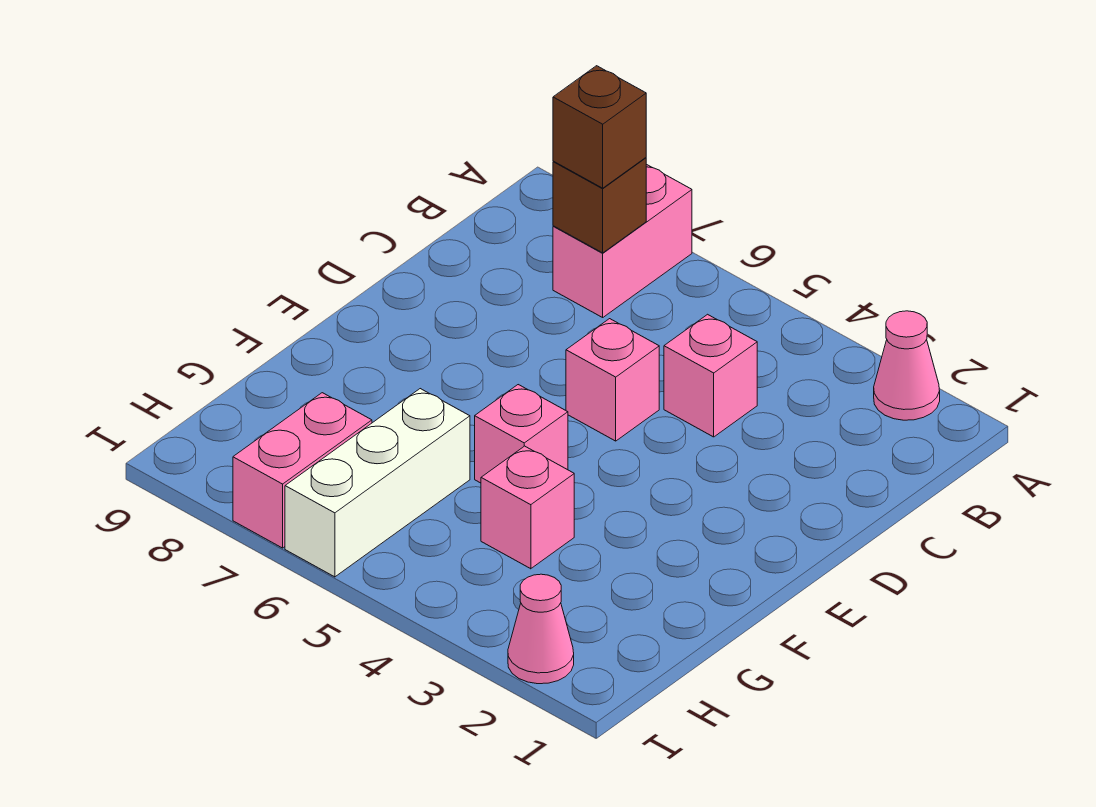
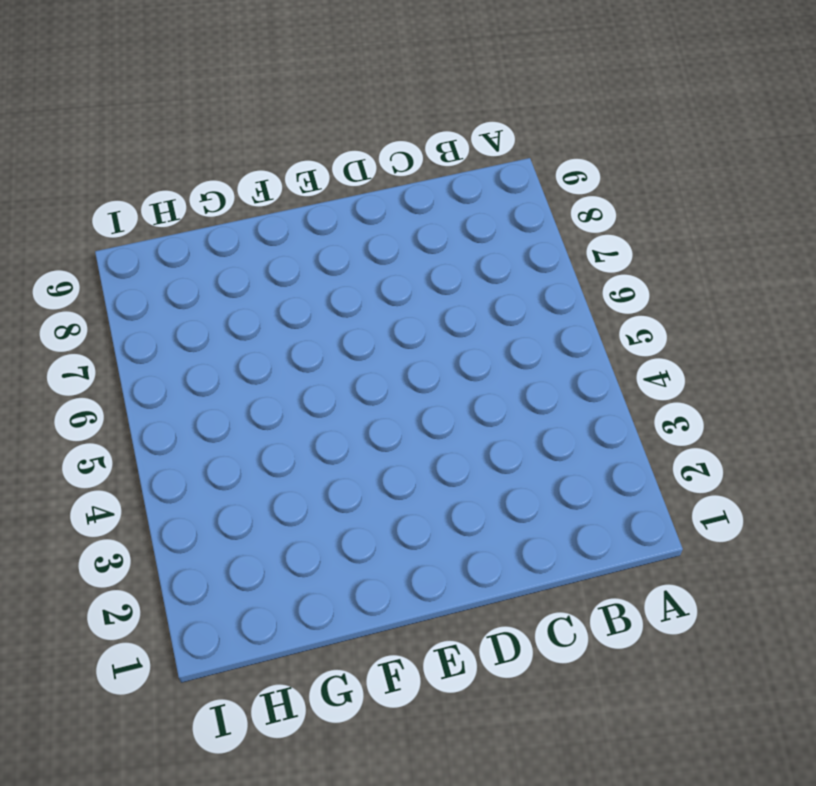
none -> pink cone A2 level 1
none -> pink brick A7:B7 level 1

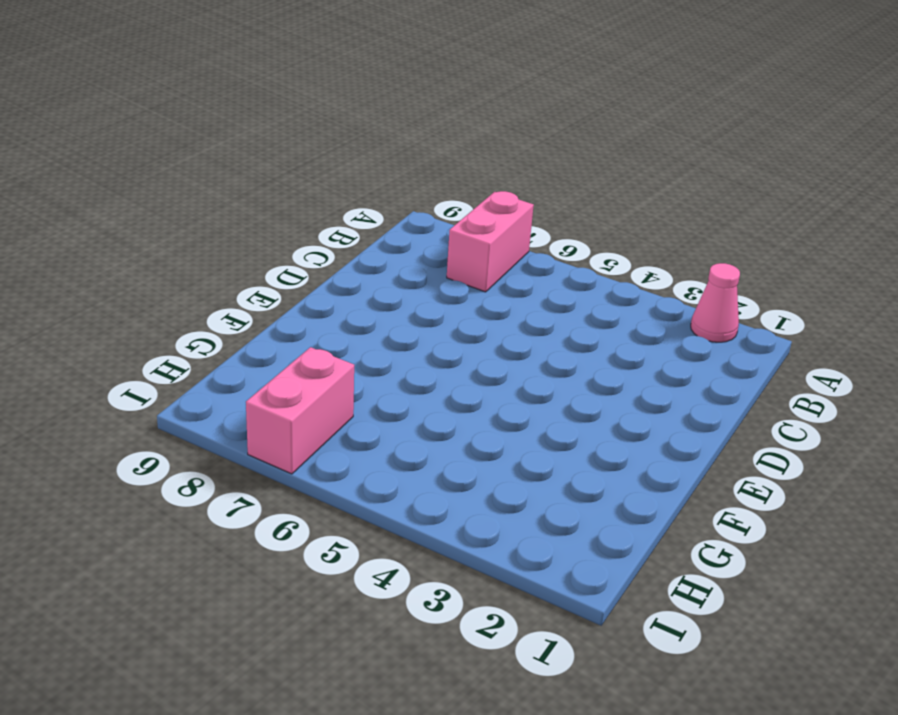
none -> pink brick C4 level 1
none -> pink brick D5 level 1

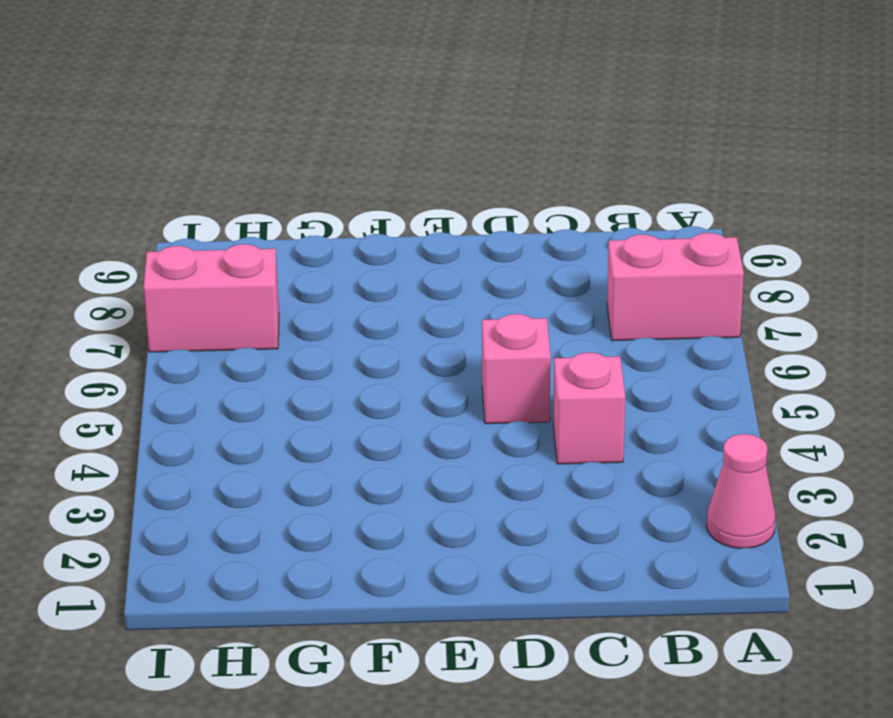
none -> pink brick F5 level 1
none -> pink brick G4 level 1

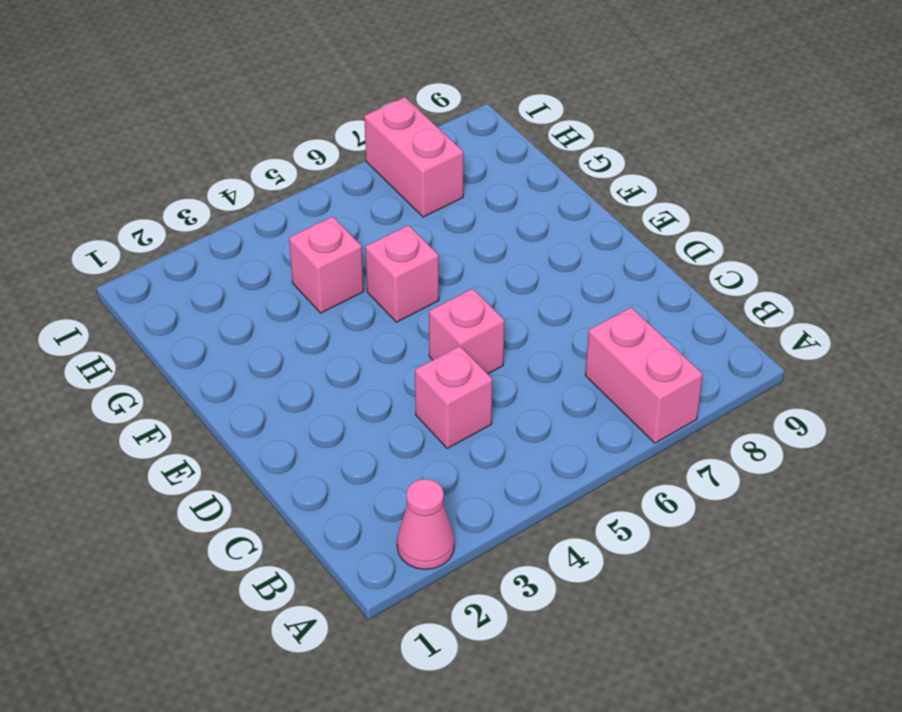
none -> white brick G6:I6 level 1
none -> pink cone I2 level 1

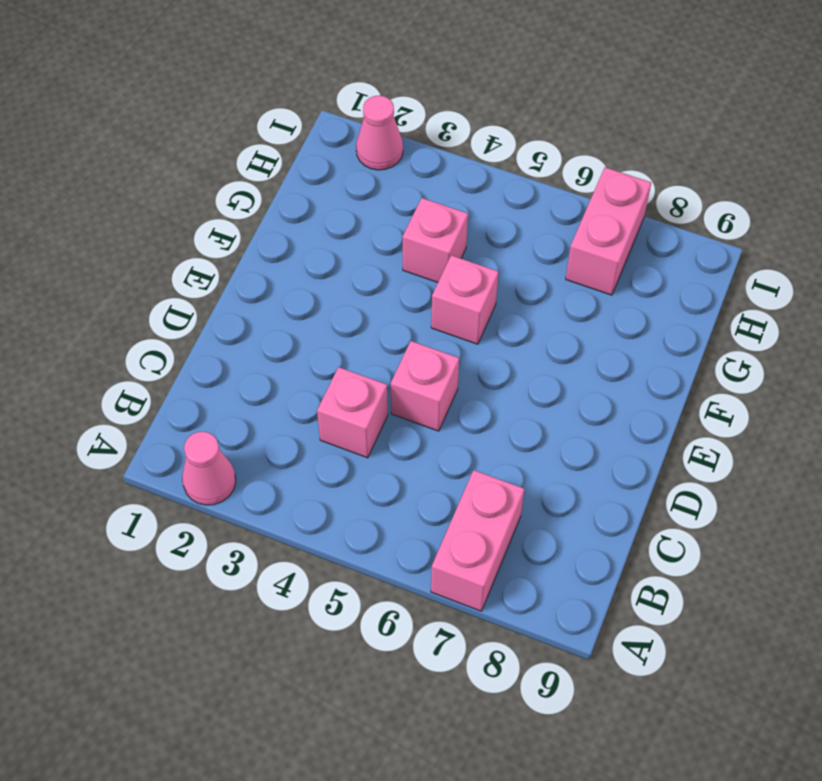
none -> white brick G6:I6 level 1
none -> brown brick B7 level 2

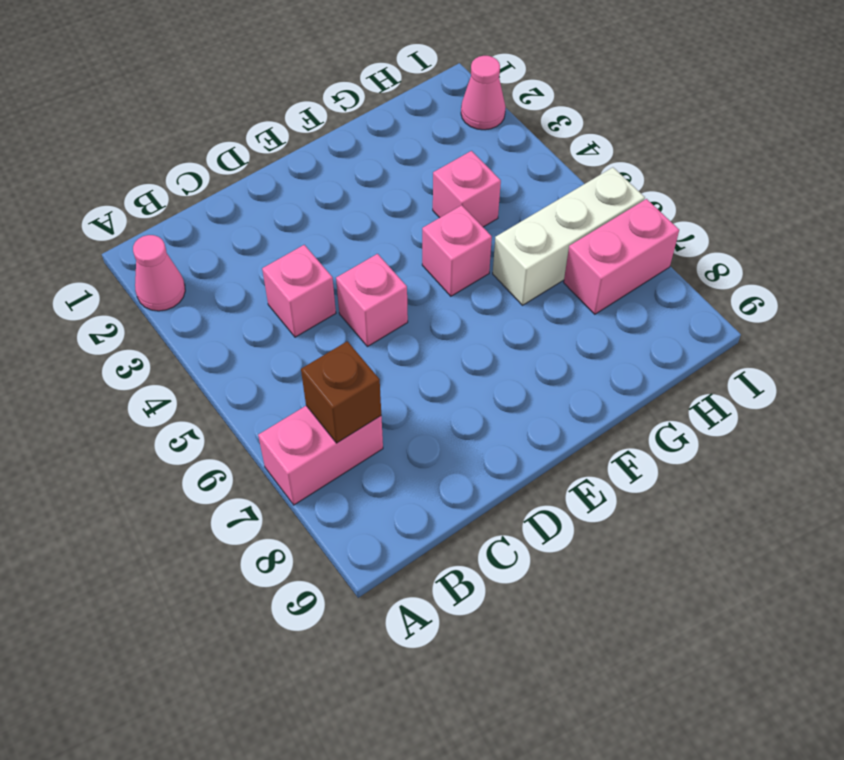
none -> brown brick B7 level 3

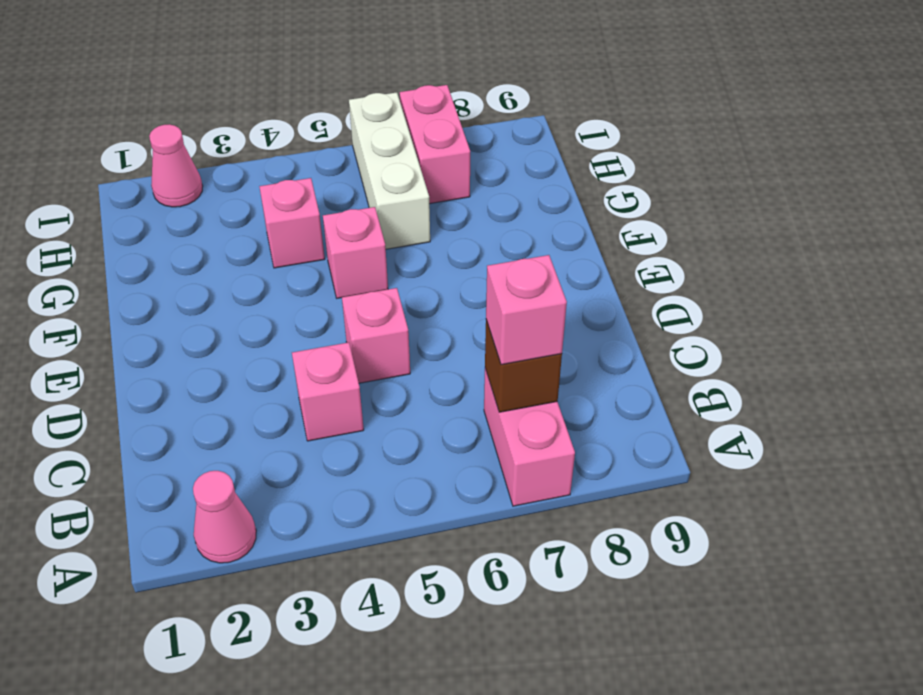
pink brick B7 level 3 -> brown brick B7 level 3

